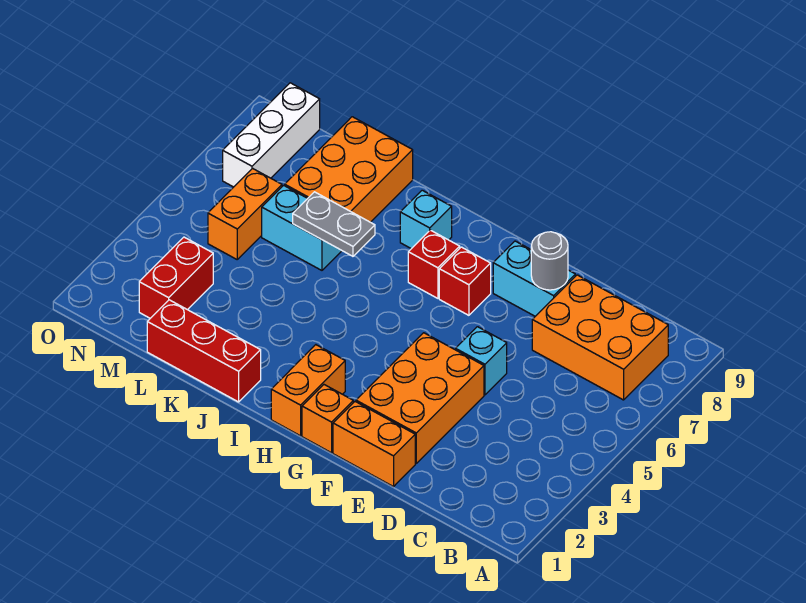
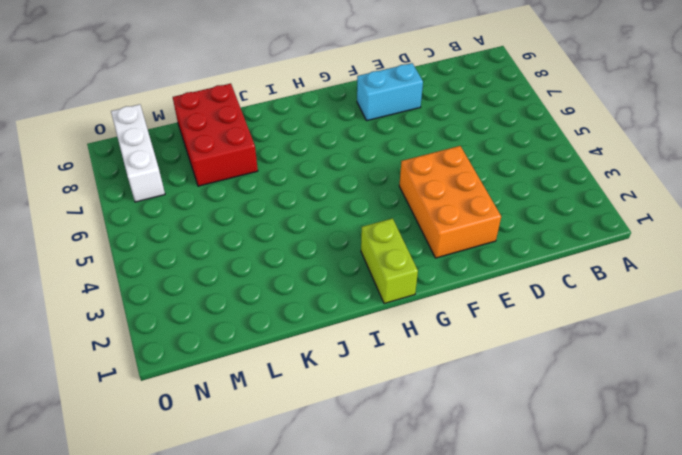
lime brick H1:H2 level 1 -> orange brick H1:H2 level 1
red brick K7:L9 level 1 -> orange brick K7:L9 level 1
none -> orange brick B7:D8 level 1
none -> orange brick E1:F1 level 1
none -> cyan brick E5 level 1

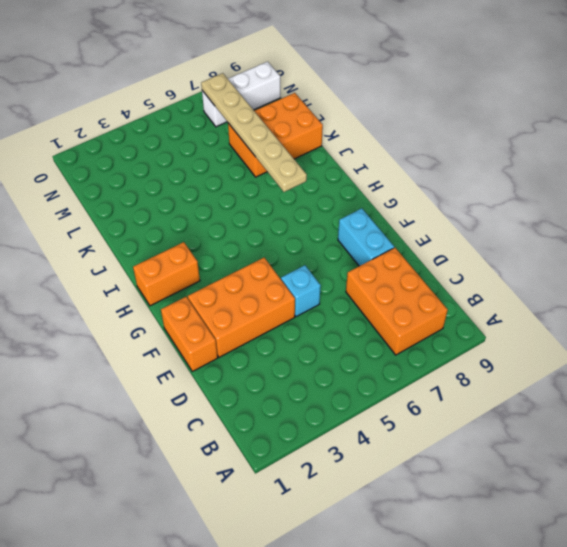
tan plate I7:N7 level 2 -> none
none -> orange brick G1 level 1
none -> red brick G7 level 1
none -> red brick H7 level 1

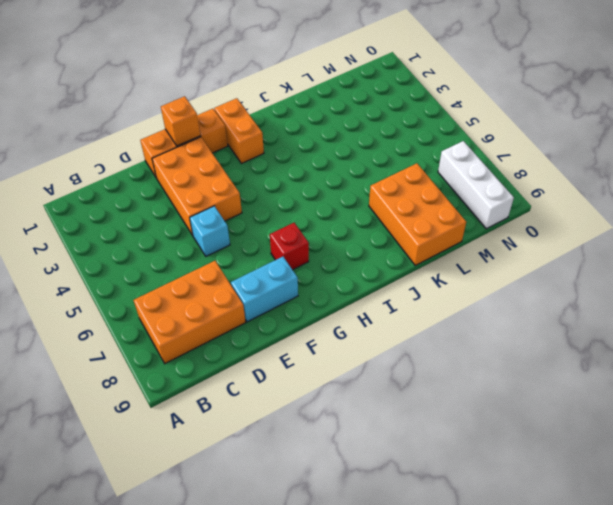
orange brick F1 level 2 -> none
none -> red brick H7 level 1
none -> cyan brick I8 level 1
none -> red brick J1:L1 level 1

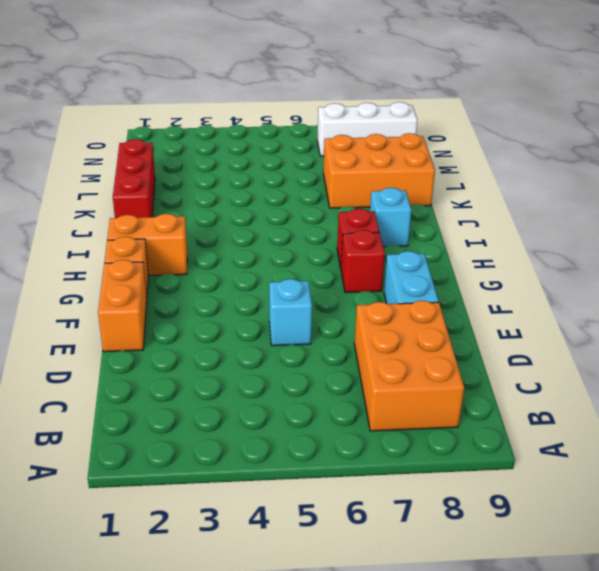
none -> orange brick E2:F4 level 1
none -> cyan brick K6:L6 level 1
none -> red brick M2:M3 level 1

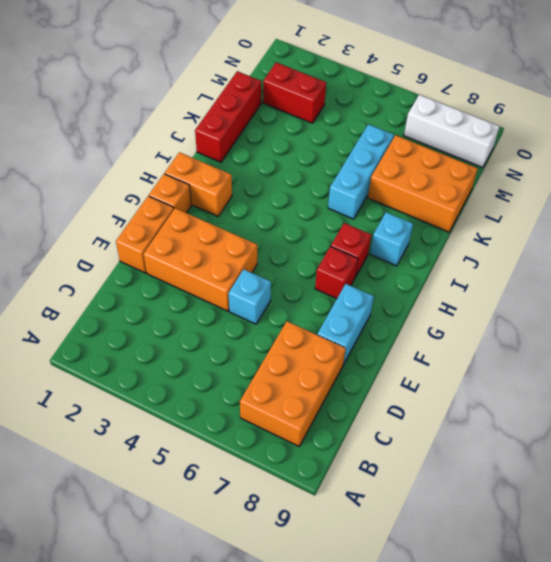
cyan brick J6:L6 level 1 -> cyan brick K6:L6 level 1
none -> orange brick M5:M6 level 1
none -> grey round brick E8 level 2
none -> grey plate J6:K6 level 2

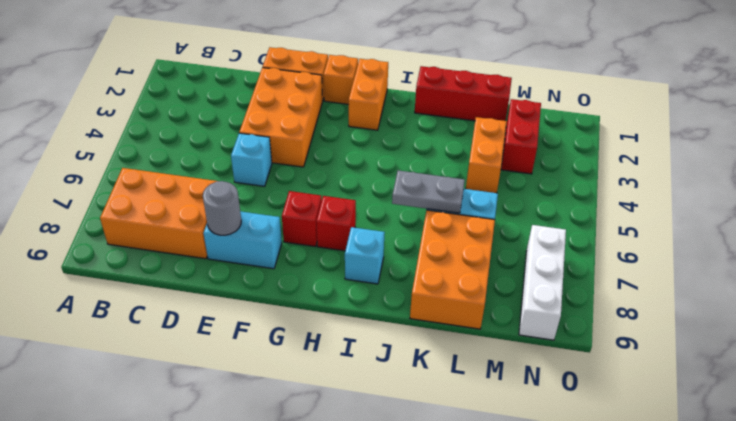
orange brick L3:L4 level 1 -> orange brick M5:M6 level 1

